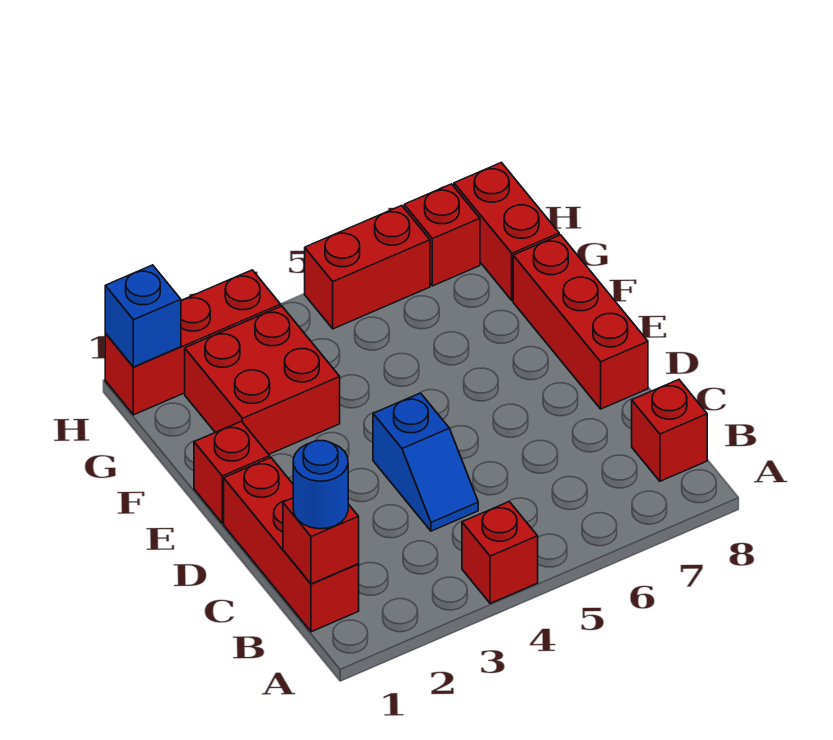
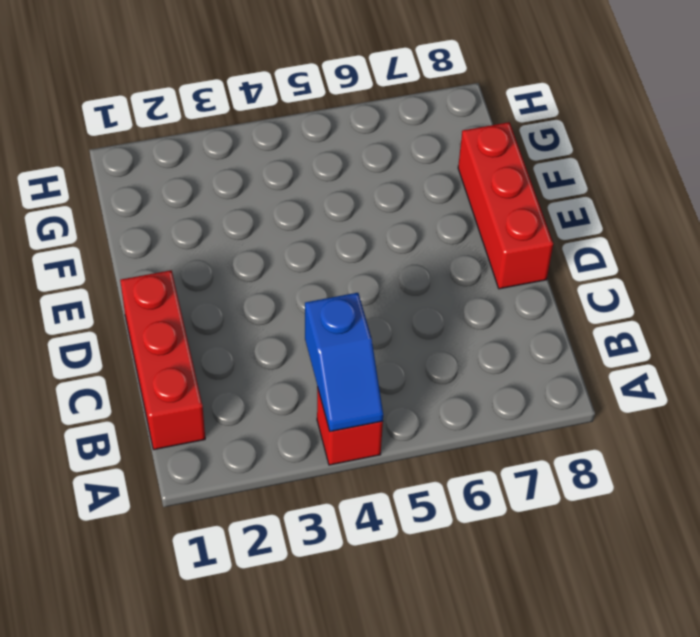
blue slope A4:B4 level 2 top B -> blue slope C4:D4 level 1 top D
none -> red brick B8 level 1
none -> red brick E1 level 1
none -> red brick F2:G3 level 1

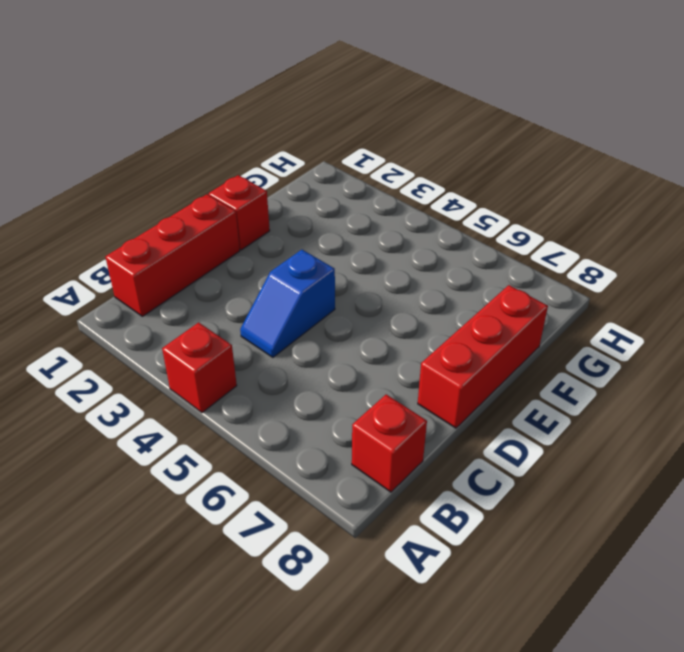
none -> red brick F2:G3 level 1
none -> red brick G8:H8 level 1
none -> red brick H1:H3 level 1

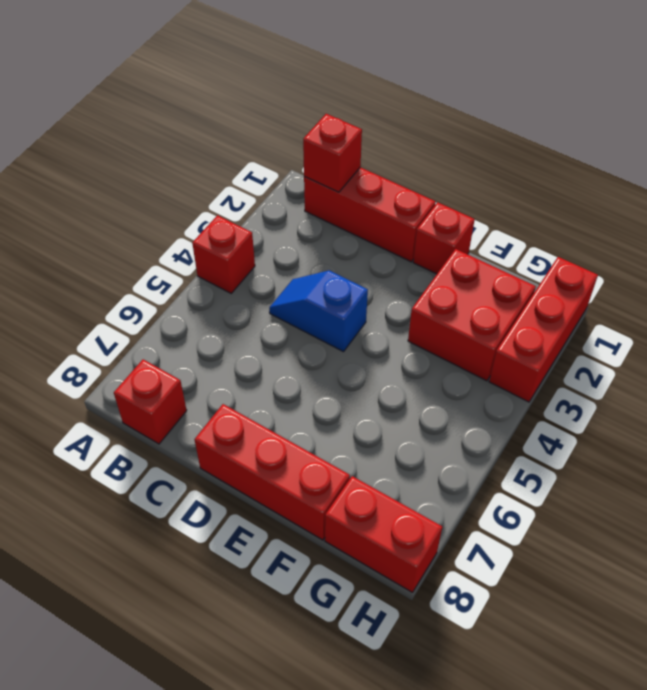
none -> red brick H5:H6 level 1
none -> red brick H7 level 1
none -> blue brick H1 level 2

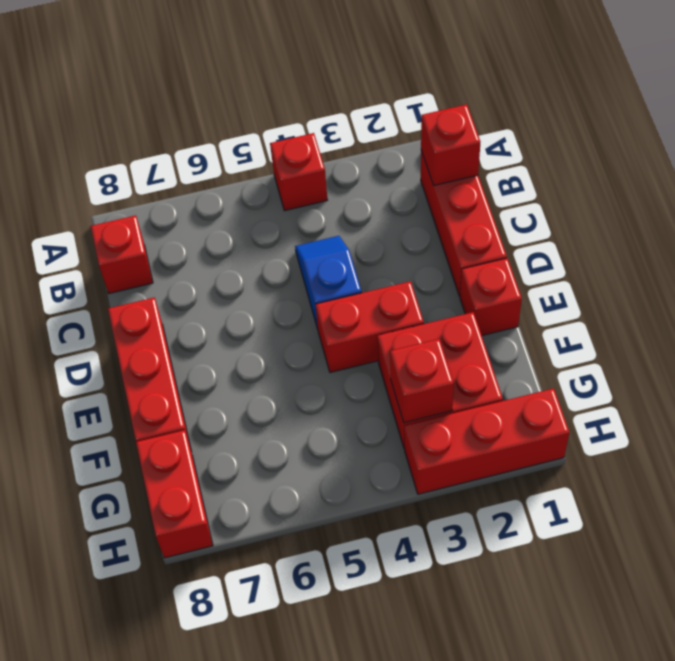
red brick E3:E4 level 1 -> red brick H5:H6 level 1
red brick G3 level 2 -> red brick H7 level 1
none -> blue brick H1 level 2
none -> blue round brick B1 level 3

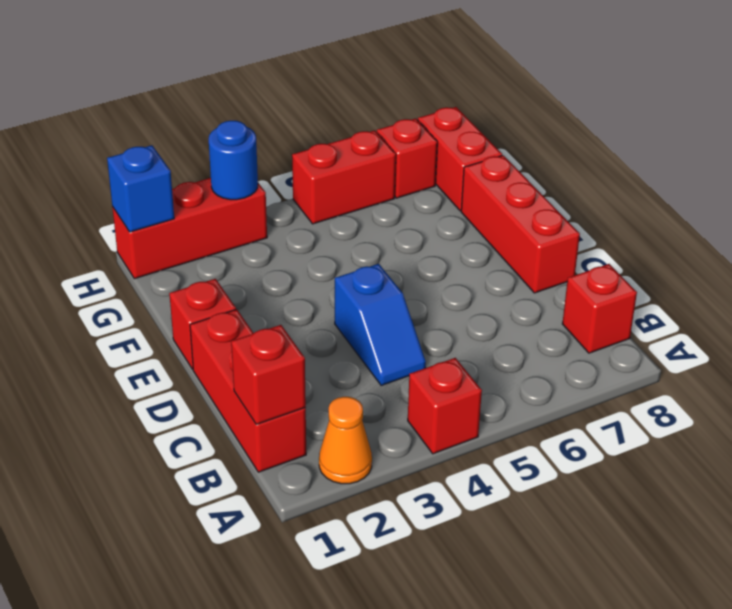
orange cone A2 level 1 -> none
blue round brick H3 level 2 -> blue round brick B1 level 3
none -> red brick F2:G3 level 1

